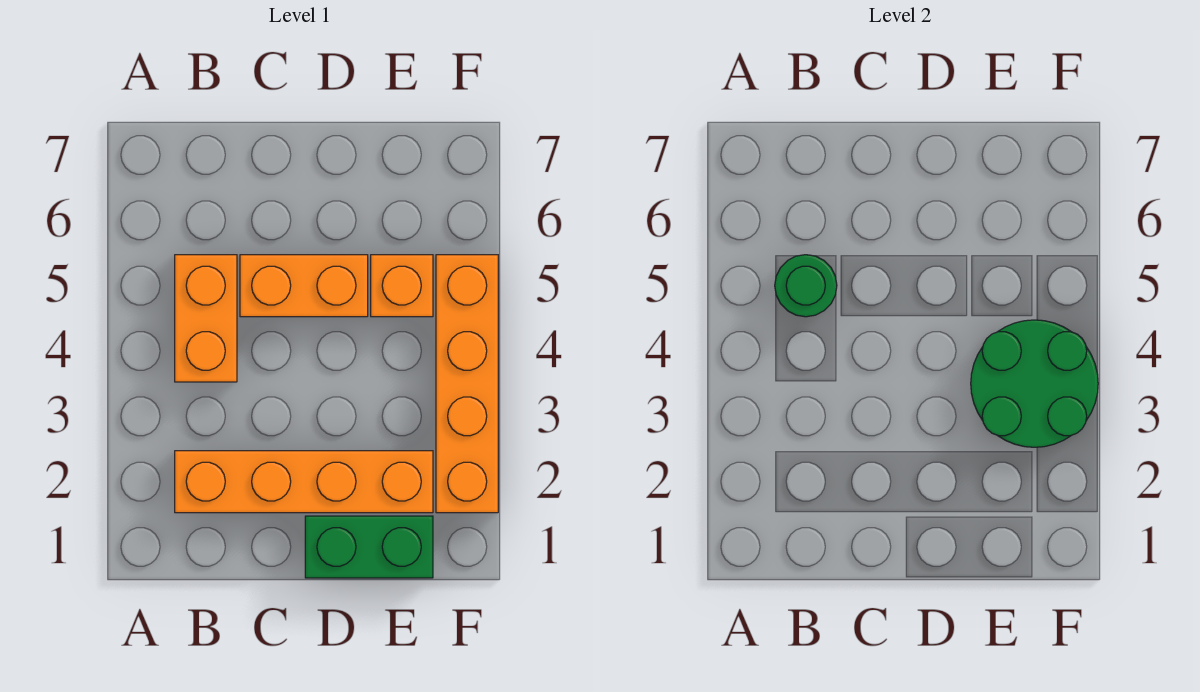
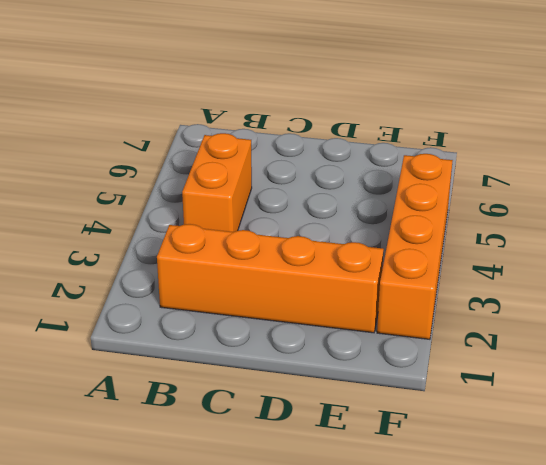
none -> orange brick C5:D5 level 1
none -> green brick D1:E1 level 1

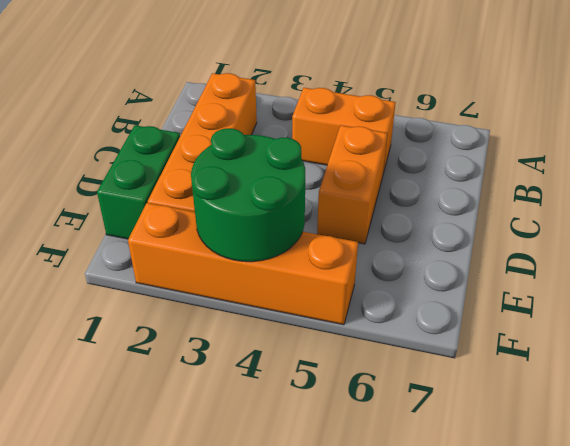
none -> orange brick E5 level 1
none -> green round brick B5 level 2

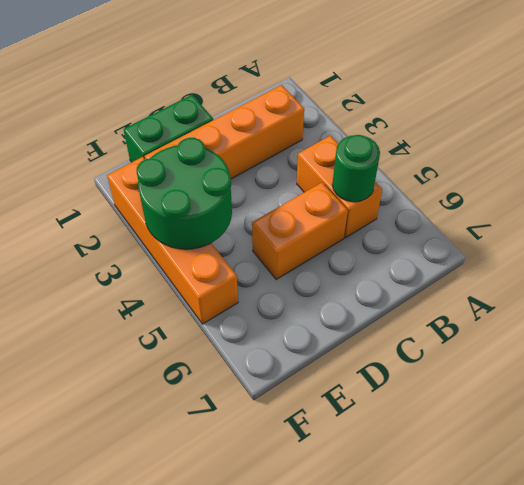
none -> orange brick E5 level 1

